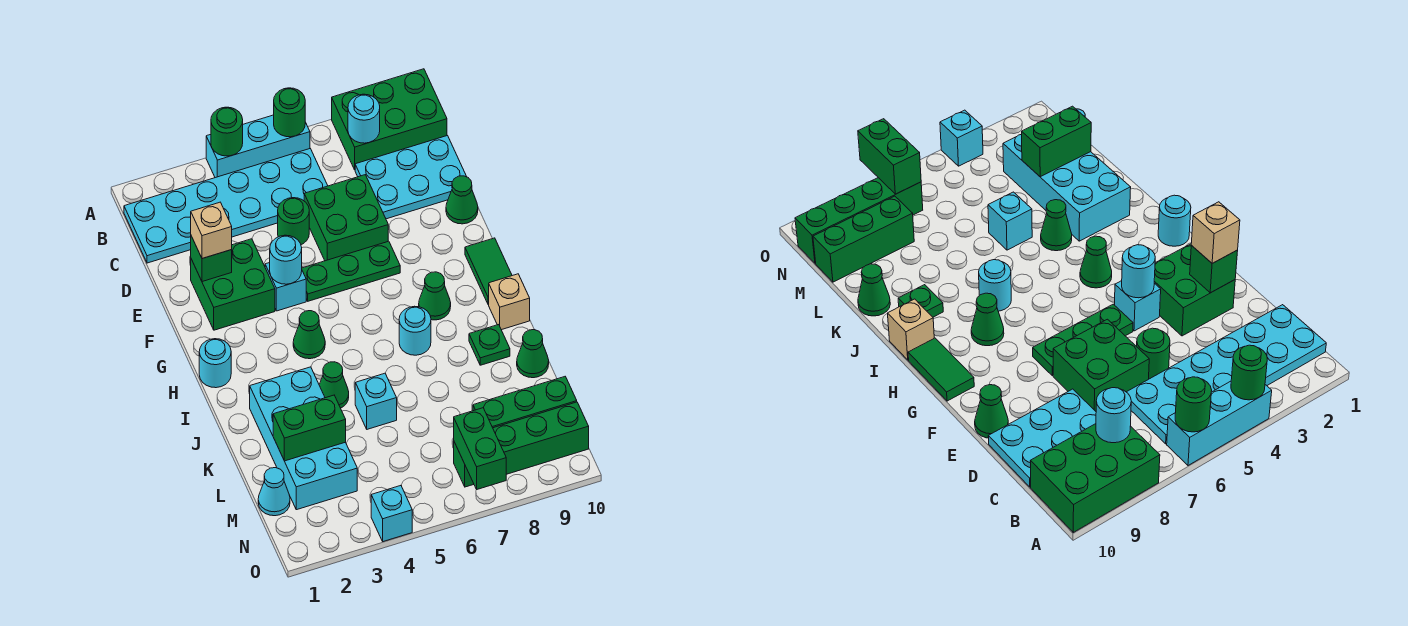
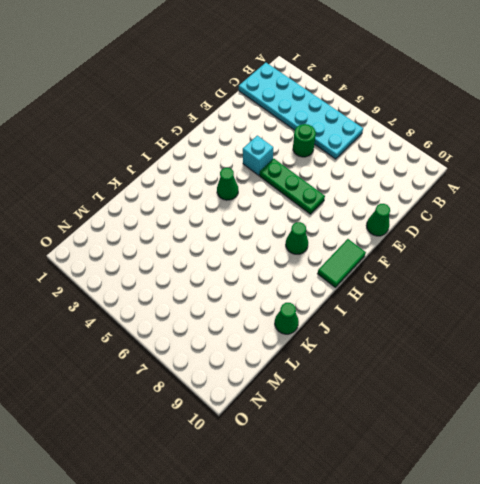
none -> cyan brick A4:A6 level 1
none -> green brick A8:B10 level 1
none -> cyan plate C8:D10 level 1
none -> green brick D6:E7 level 1

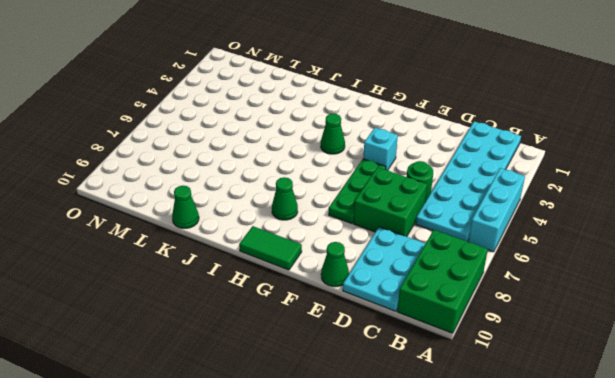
none -> green brick E2:F3 level 1
none -> cyan round brick H1 level 1
none -> cyan round brick I7 level 1
none -> tan brick I10 level 1

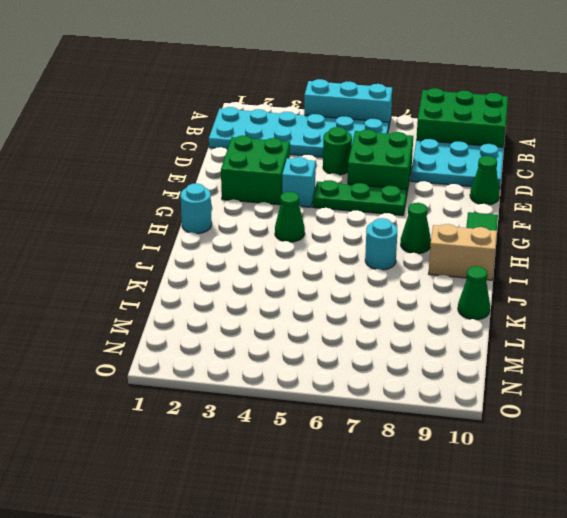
tan brick I9:I10 level 1 -> tan brick I10 level 1
none -> cyan brick J2:M3 level 1
none -> green cone J4 level 1
none -> green plate J9 level 1
none -> cyan brick K5 level 1

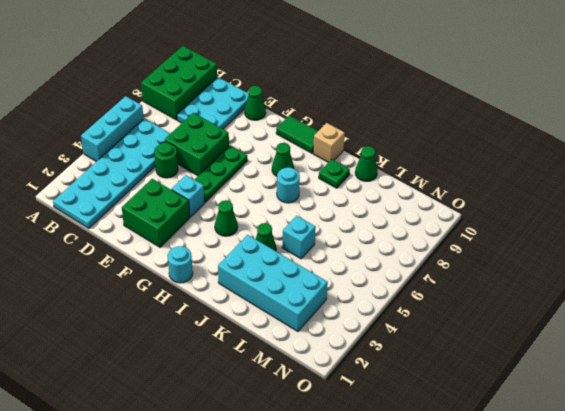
none -> cyan cone M1 level 1
none -> green brick M8:M10 level 1
none -> green brick N7:N10 level 1
none -> cyan brick O4 level 1

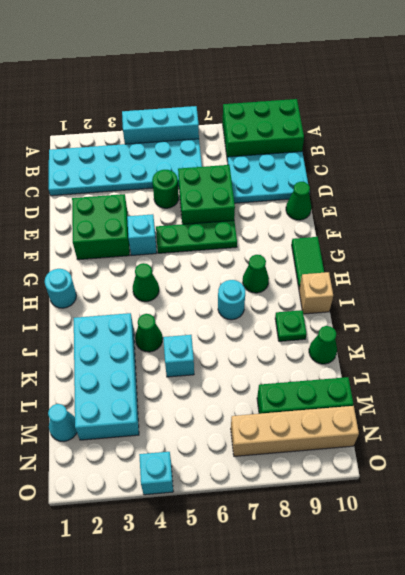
tan brick N7:N10 level 1 -> green brick N7:N10 level 1
none -> green round brick A4 level 2
none -> green round brick A6 level 2
none -> cyan round brick B8 level 2
none -> green brick E2 level 2

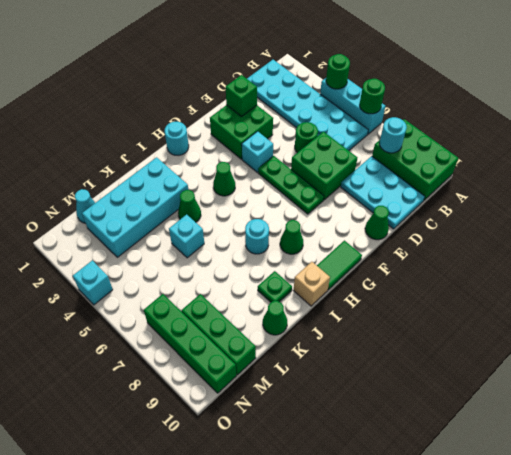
none -> cyan round brick F4 level 2
none -> green brick L2:L3 level 2
none -> green brick N7:O7 level 2
none -> tan brick E2 level 3

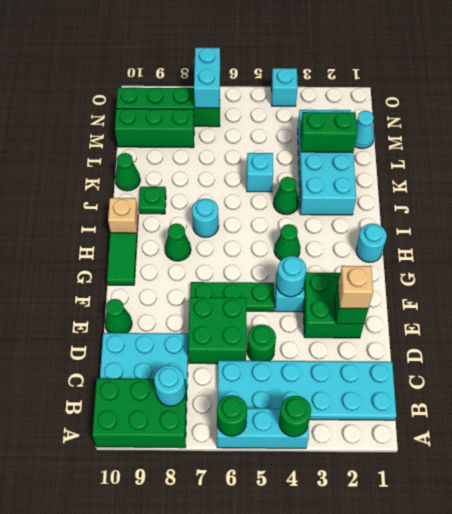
cyan brick N7:O7 level 2 -> green brick N7:O7 level 2

